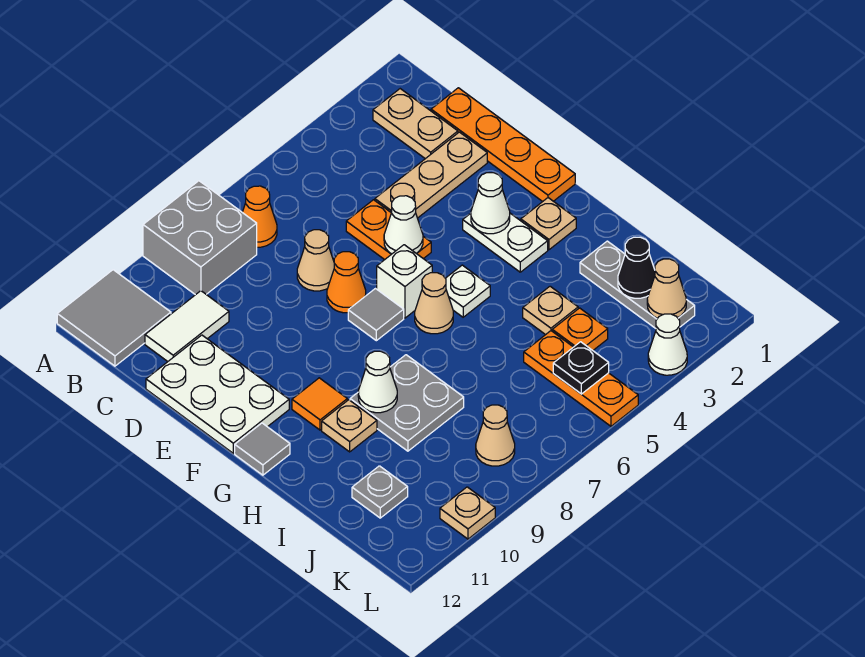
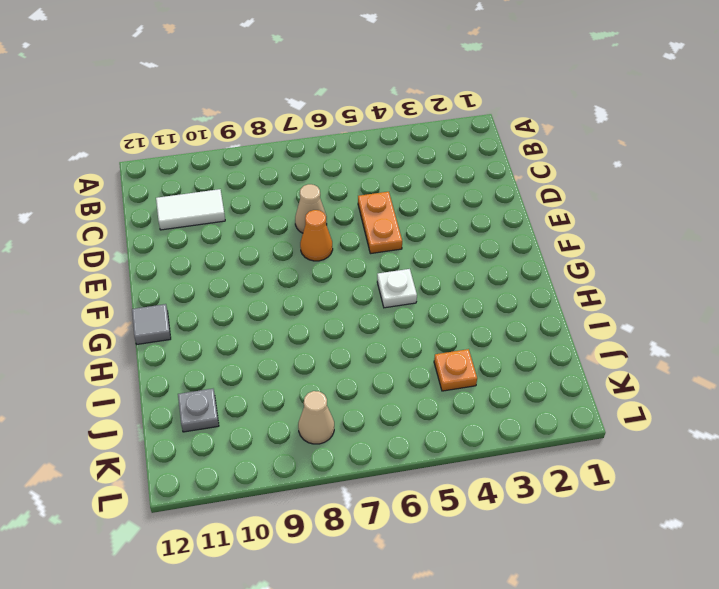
none -> grey brick A8:B9 level 1
none -> grey tile A11:B12 level 1
none -> tan plate B2:C2 level 1
none -> orange cone B7 level 1

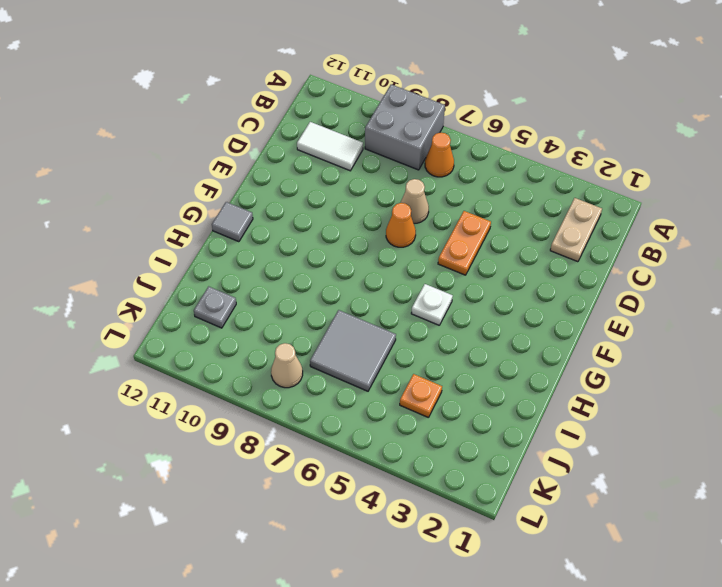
grey tile I6:J7 level 1 -> grey tile A11:B12 level 1
none -> orange plate C1:F1 level 1
none -> tan plate D2:D4 level 1
none -> white plate D11:F12 level 1
none -> white plate F3:G3 level 1

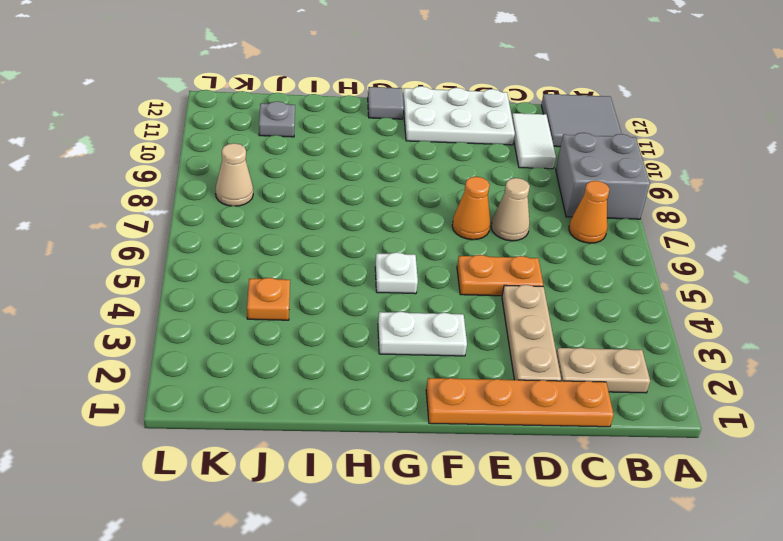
none -> white brick F6 level 1
none -> grey tile F7 level 1
none -> tan plate G2 level 1
none -> tan cone G6 level 1

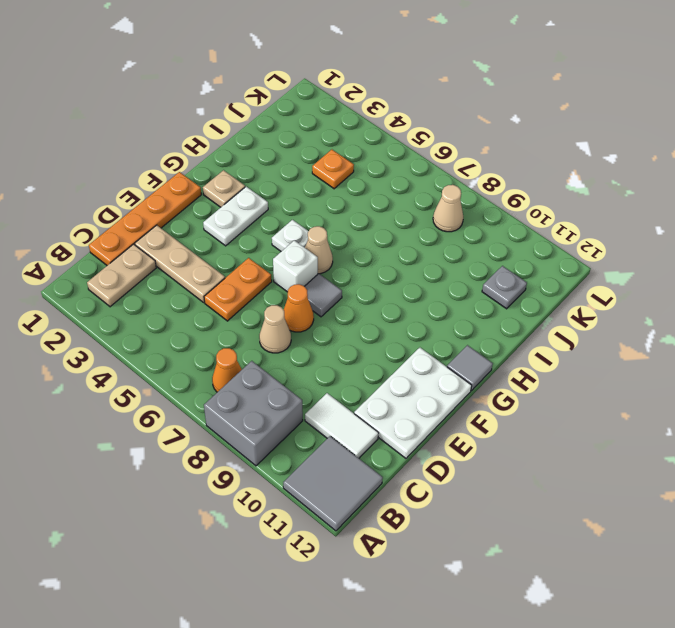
none -> orange tile G10 level 1
none -> grey plate H8:I9 level 1
none -> tan plate H10 level 1
none -> grey plate I2:K2 level 1

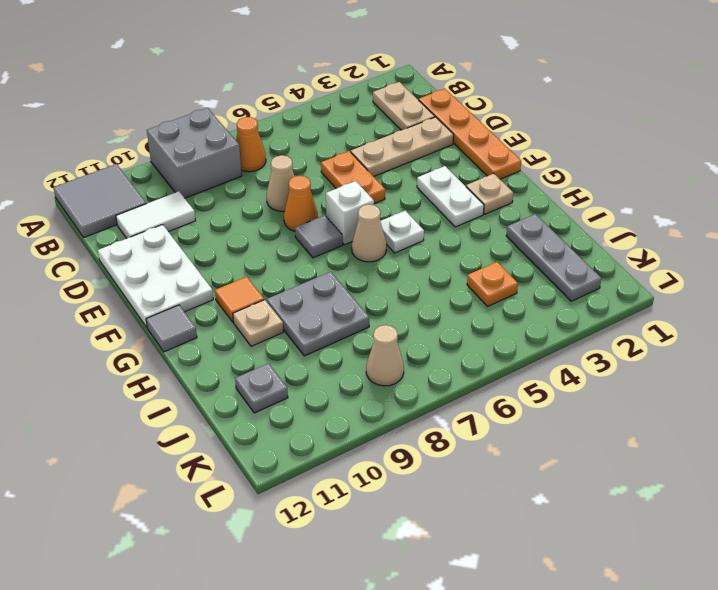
none -> tan plate I4 level 1
none -> orange plate J5:L5 level 1
none -> white cone L3 level 1
none -> tan plate L10 level 1

